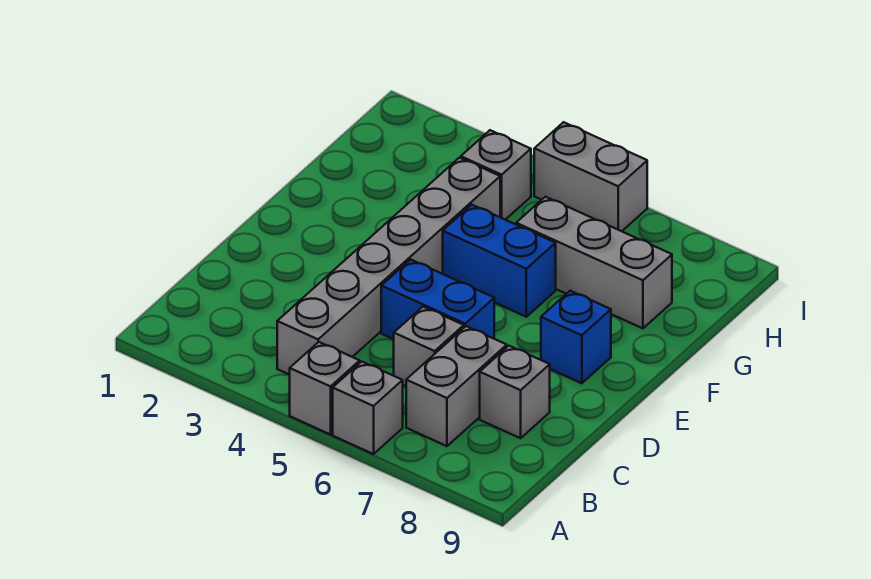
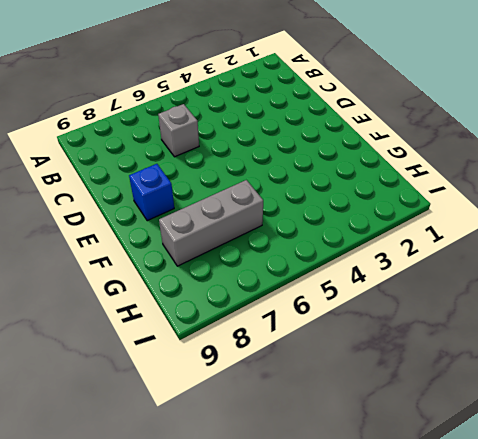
none -> grey brick A5 level 1
none -> grey brick A6 level 1
none -> grey brick B4:G4 level 1

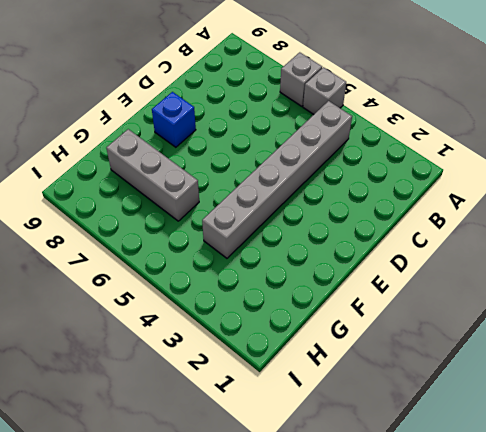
none -> grey brick B7:C7 level 1
none -> grey brick C6 level 1
none -> grey brick C8 level 1

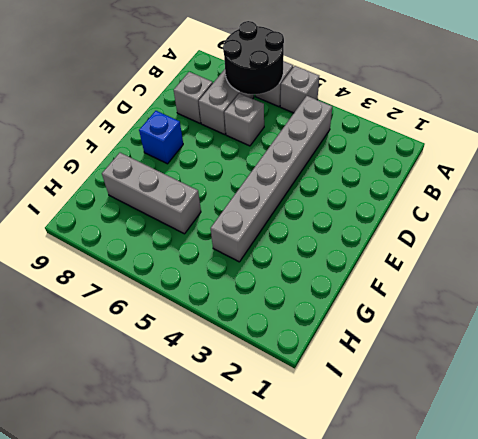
black round brick A6:B7 level 2 -> none
none -> blue brick D5:D6 level 1
none -> blue brick F5:F6 level 1
none -> grey brick H4 level 1

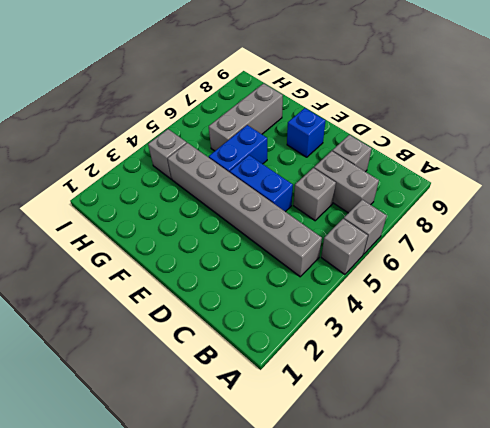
blue brick D5:E5 level 1 -> blue brick D5:D6 level 1
none -> grey brick I5:I6 level 1

